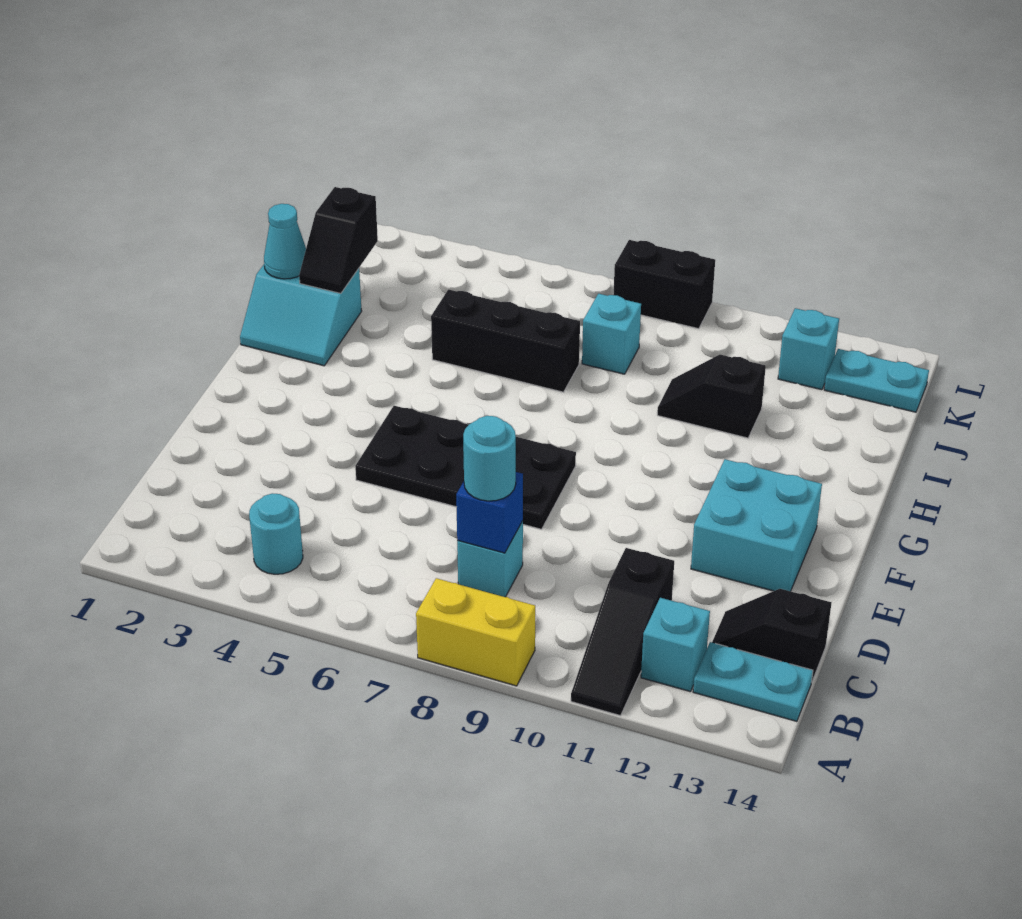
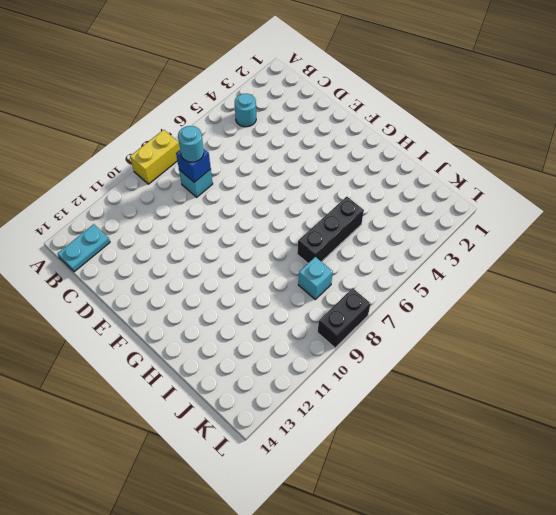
none -> black slope A11:C11 level 1 top C
none -> cyan brick B12 level 1
none -> black slope C13:C14 level 1 top 14

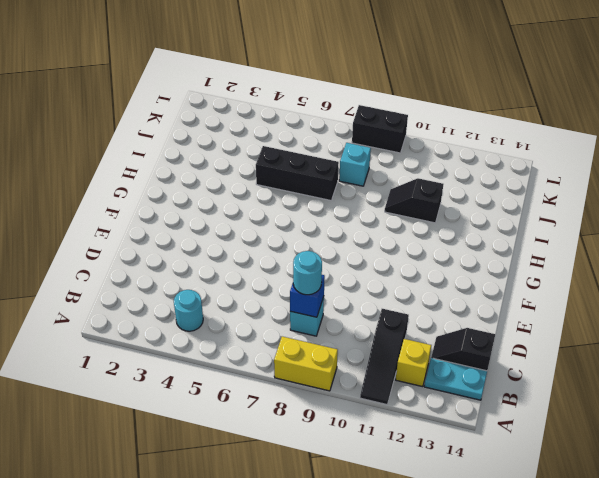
yellow brick B12 level 1 -> cyan brick B12 level 1
none -> black plate E5:F8 level 1
none -> cyan brick E12:F13 level 1
none -> cyan slope H1:I2 level 1 top I

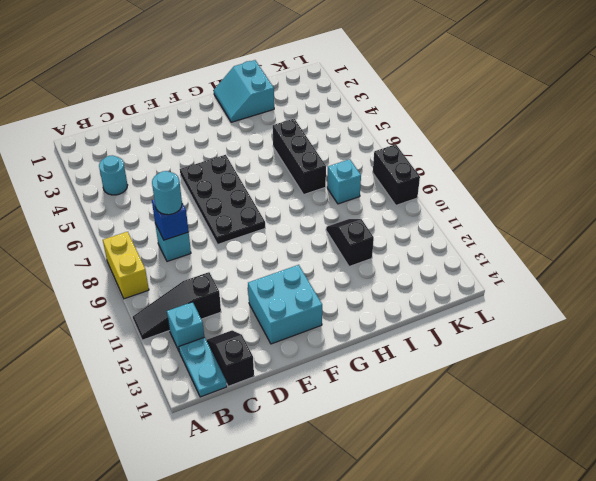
none -> cyan brick K12 level 1
none -> cyan plate K13:K14 level 1
none -> cyan cone I1 level 2

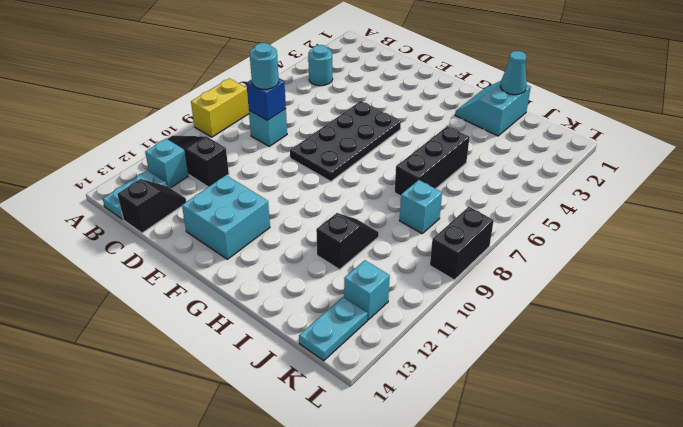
none -> black slope I2:J2 level 2 top J

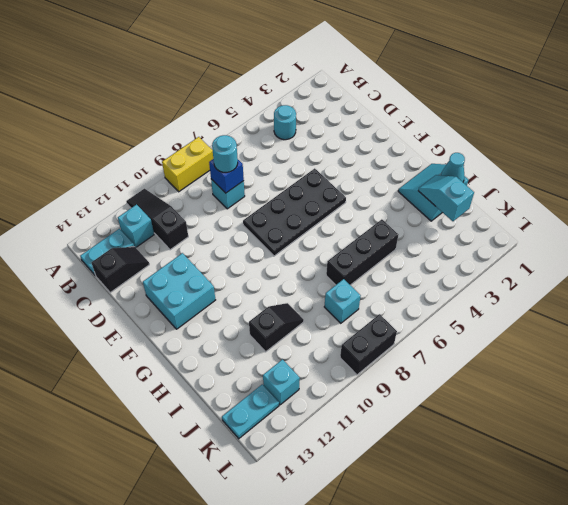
cyan slope I2:J2 level 2 top J -> black slope I2:J2 level 2 top J

